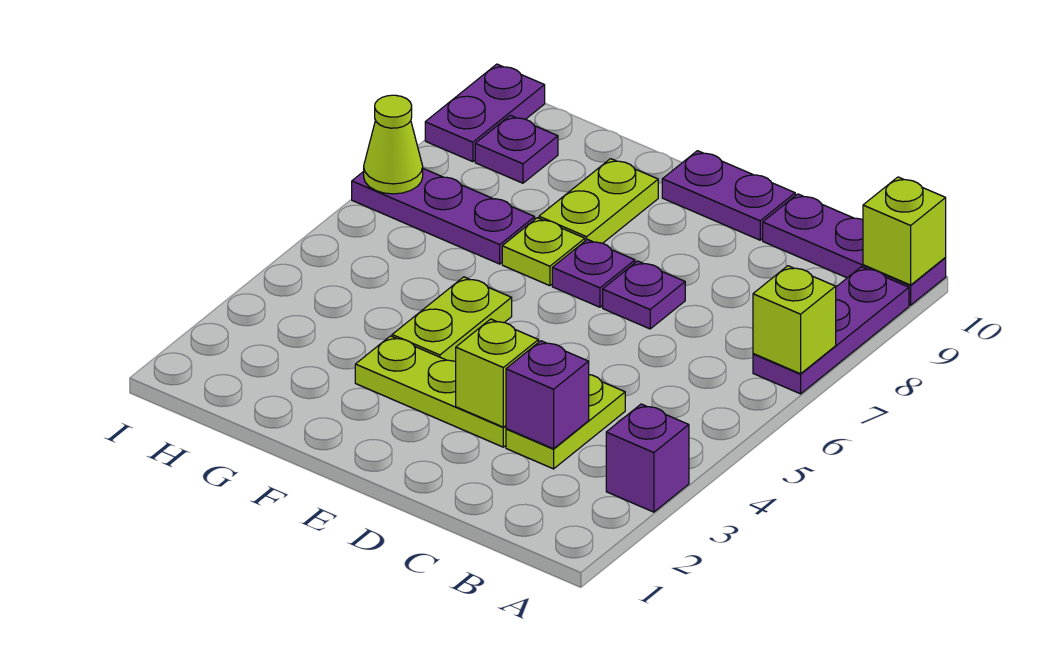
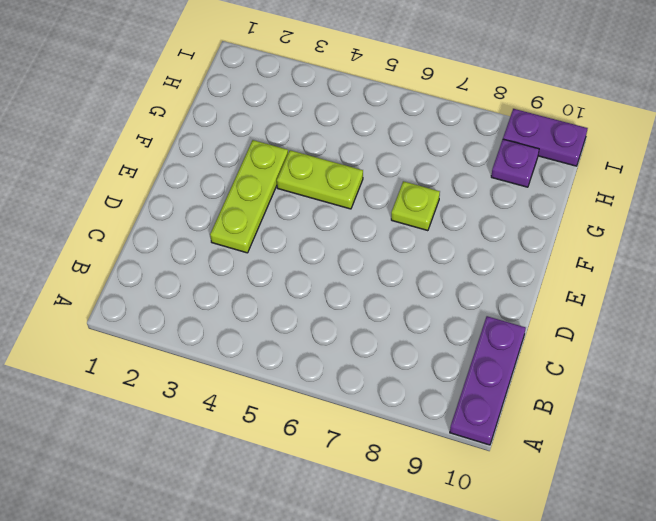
none -> purple brick A3 level 1
none -> purple plate A7:A9 level 1
none -> lime plate C3:C4 level 1

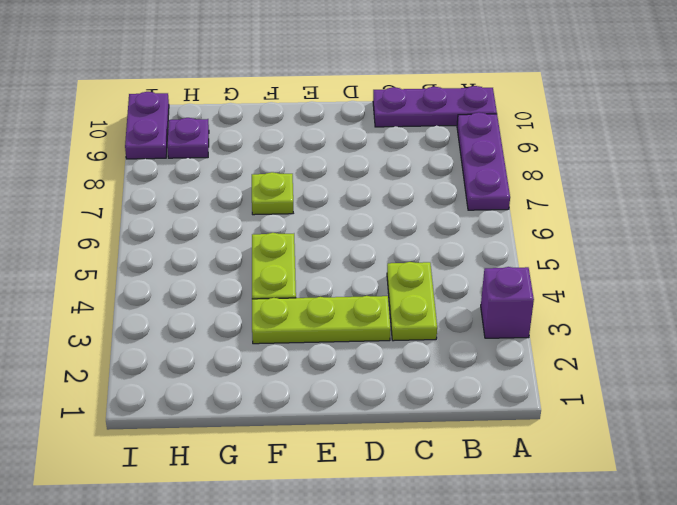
none -> purple plate D7 level 1
none -> purple plate D10:E10 level 1
none -> purple plate E7 level 1

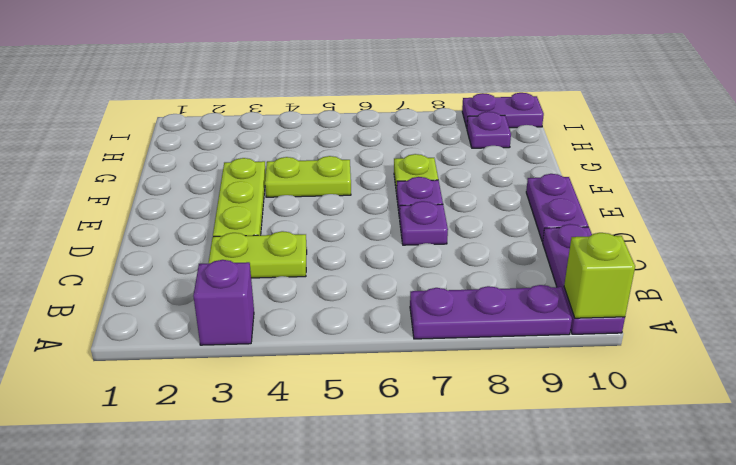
none -> lime plate F8:F9 level 1
none -> purple plate G7:I7 level 1
none -> lime brick A7 level 2

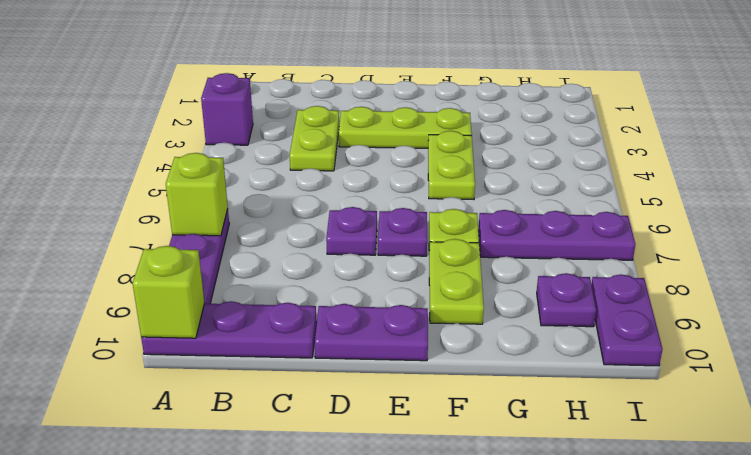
none -> purple brick C3 level 2
none -> lime brick D3 level 2
none -> lime cone I7 level 2

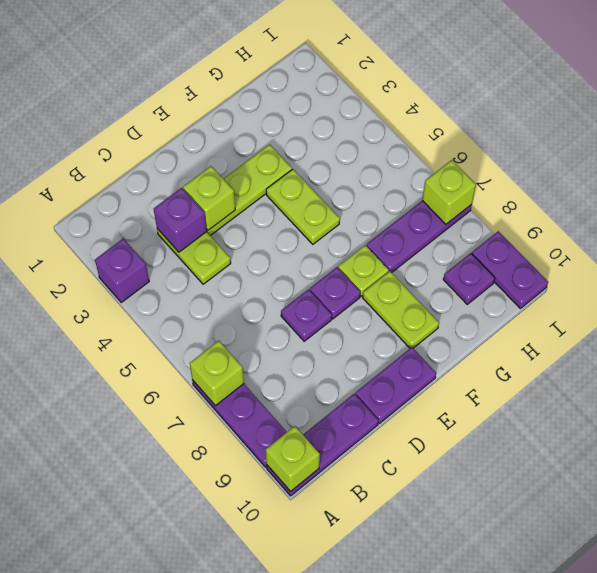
lime brick I7 level 2 -> lime cone I7 level 2

